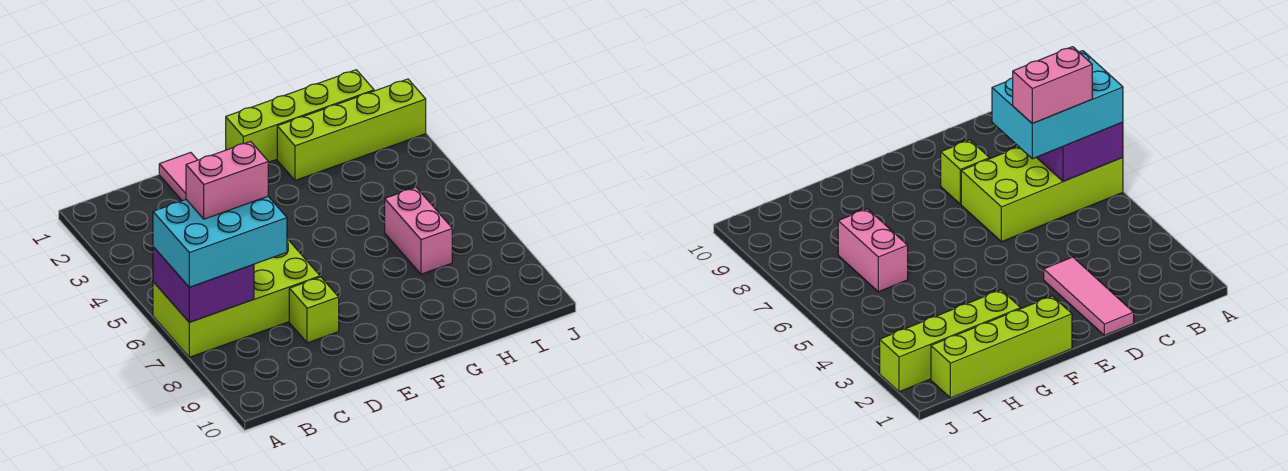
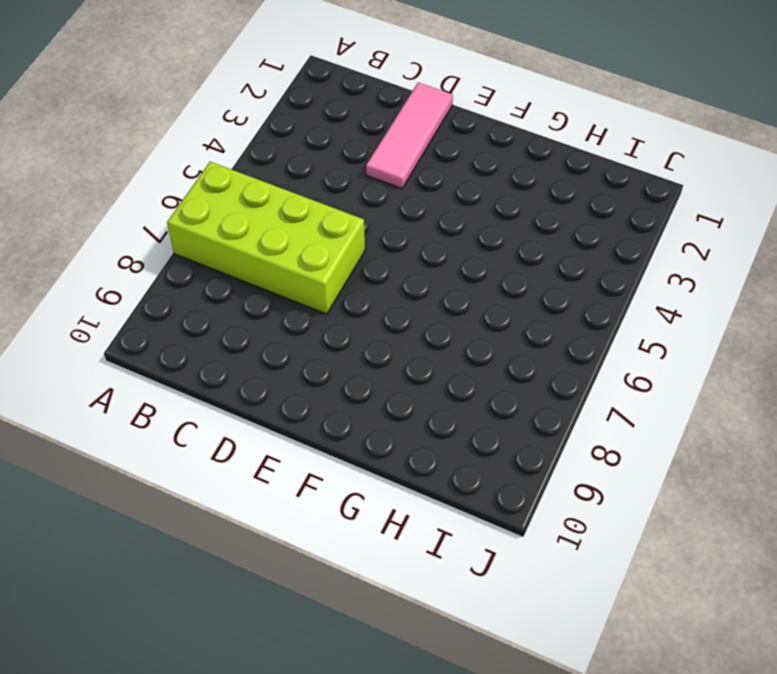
none -> lime brick D8 level 1
none -> lime brick F1:I1 level 1

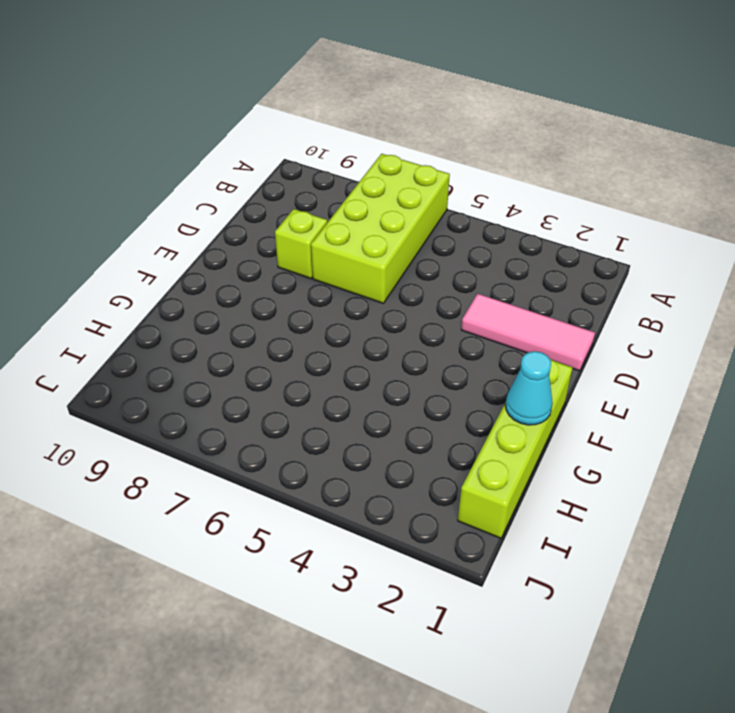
cyan cone G1 level 2 -> none
none -> lime brick G2:J2 level 1
none -> pink brick H6:H7 level 1

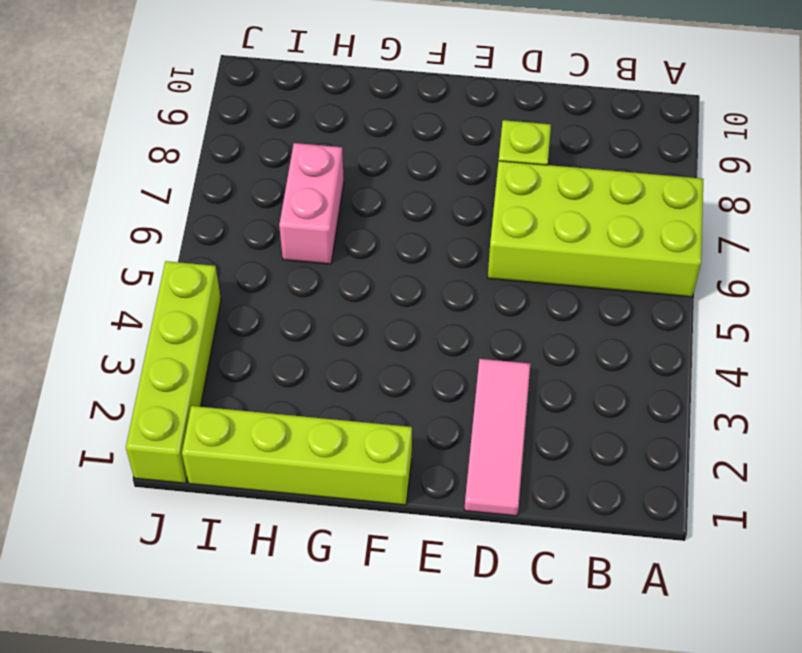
lime brick J1:J4 level 1 -> lime brick G2:J2 level 1
none -> purple brick A6:B7 level 2
none -> cyan brick A6:C7 level 3

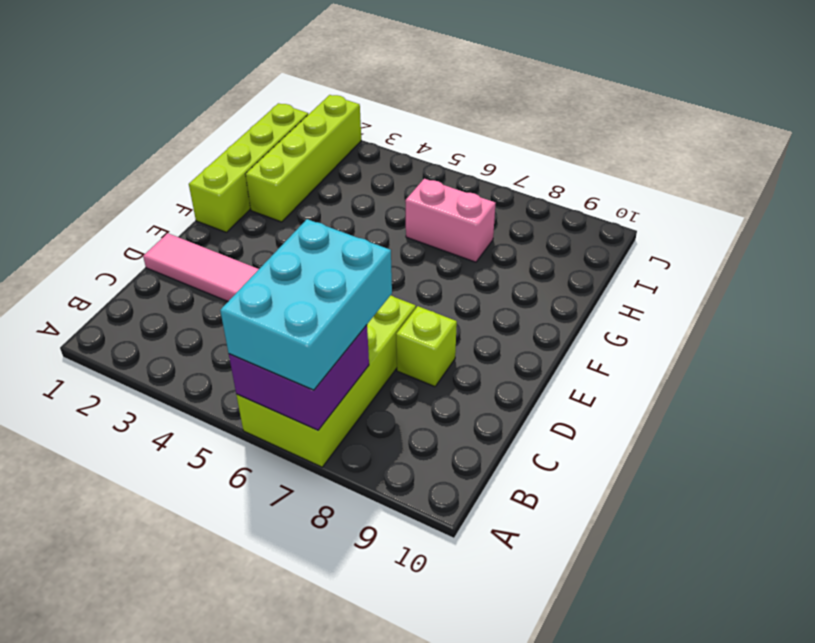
none -> pink brick B6:C6 level 4

